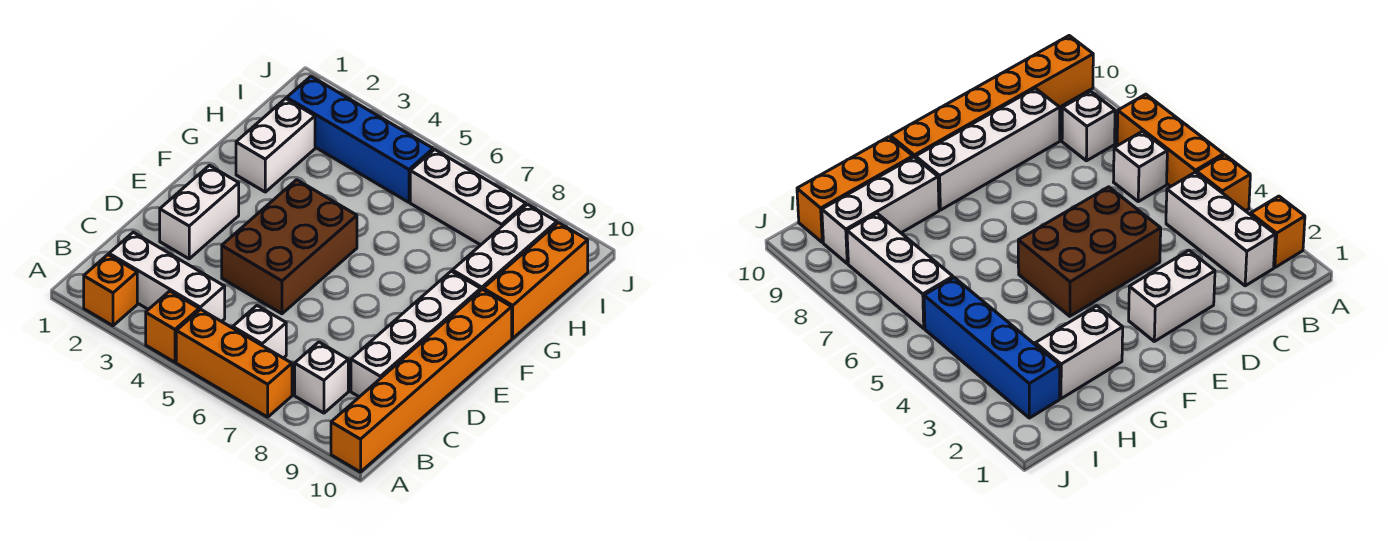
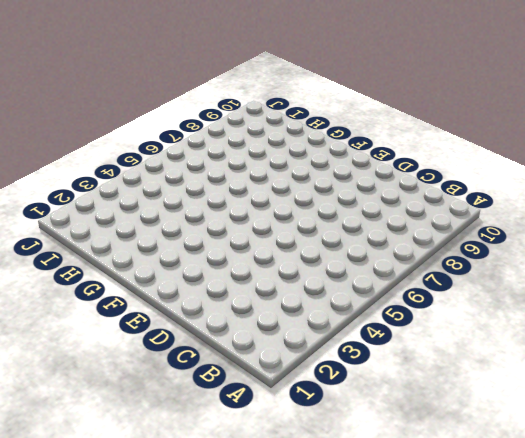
none -> orange brick A2 level 1
none -> orange brick A4 level 1
none -> orange brick A5:A7 level 1

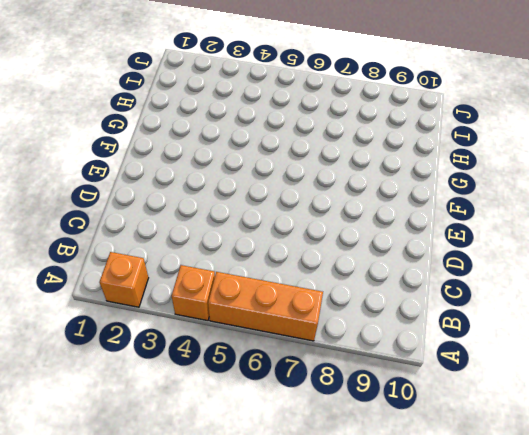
none -> orange brick A10:F10 level 1
none -> white brick B2:B4 level 1
none -> white brick B6 level 1

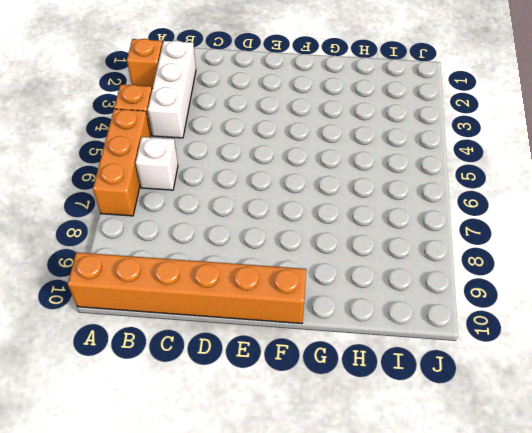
none -> white brick B8 level 1
none -> white brick C9:F9 level 1
none -> white brick D2:E2 level 1

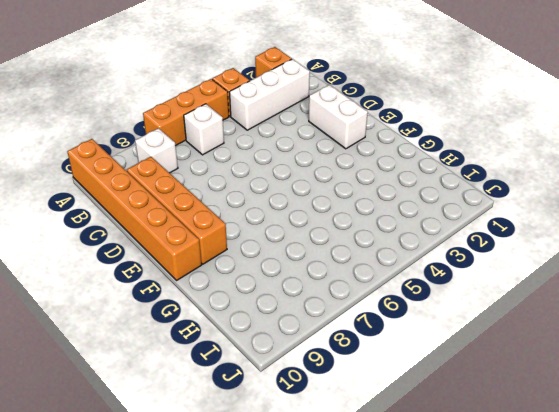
orange brick C9:F9 level 1 -> white brick C9:F9 level 1
none -> brown brick D4:F5 level 1
none -> white brick G2:H2 level 1
none -> white brick G9:I9 level 1

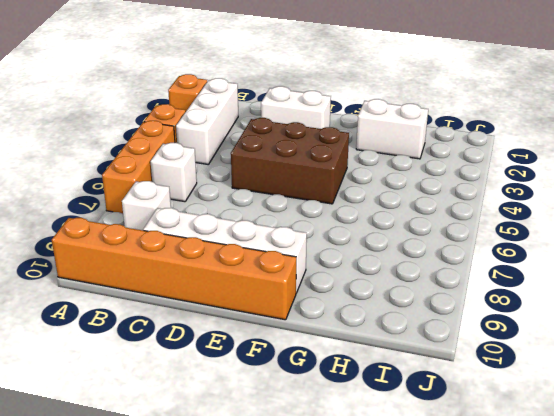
none -> white brick G9:I9 level 1
none -> orange brick G10:I10 level 1
none -> blue brick I2:I5 level 1

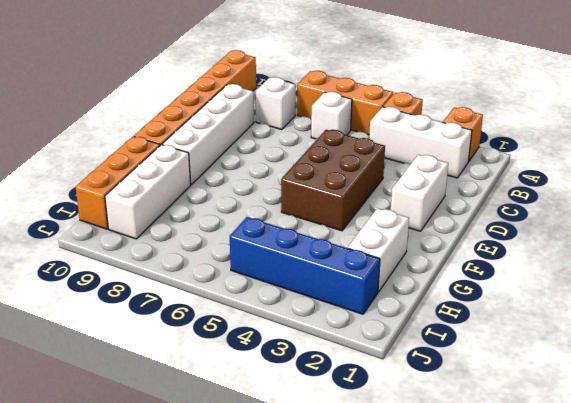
none -> white brick I6:I8 level 1

